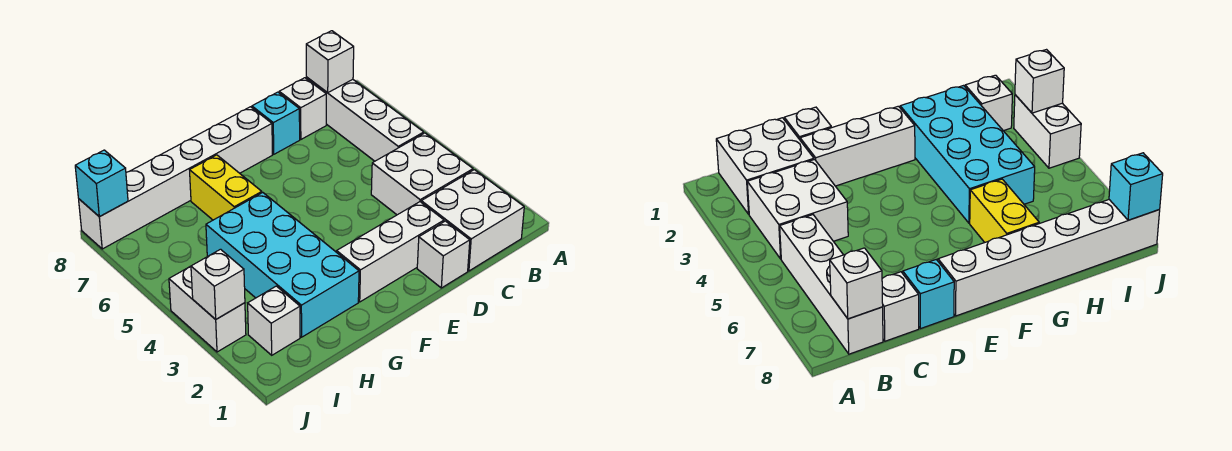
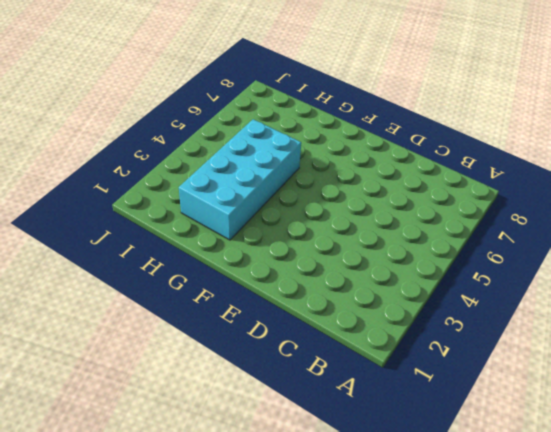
none -> white brick B1:C2 level 1
none -> white brick B3:C4 level 1
none -> white brick B5:B8 level 1

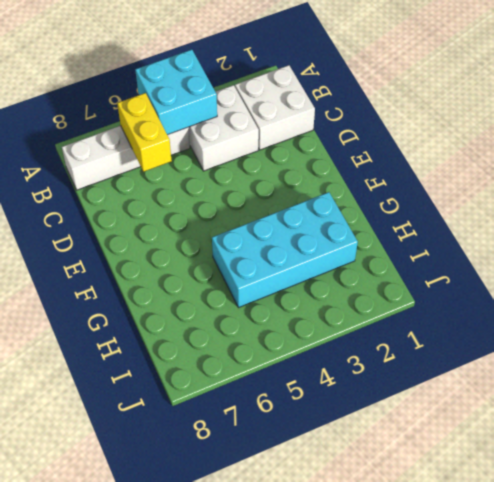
cyan brick A4:B5 level 2 -> none
yellow brick B6:C6 level 2 -> yellow brick G6:G7 level 1
none -> white brick C8 level 1
none -> white brick D1 level 1
none -> white brick D2:F2 level 1

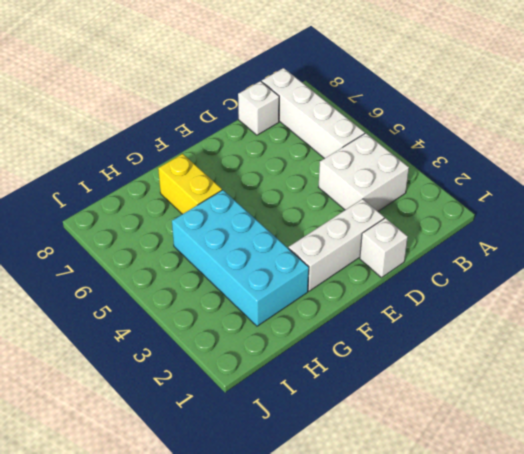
none -> white brick B1:C2 level 1
none -> cyan brick D8 level 1
none -> white brick E8:J8 level 1

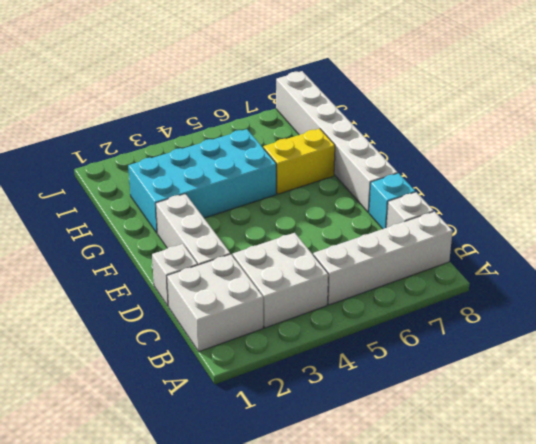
none -> white brick I2 level 1
none -> white brick J3:J4 level 1
none -> white brick B8 level 2

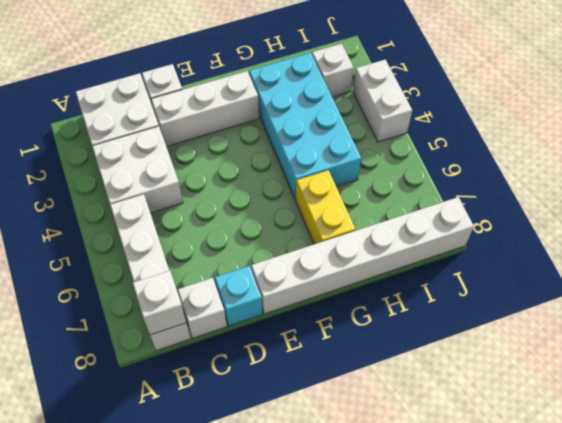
none -> white brick J3 level 2
none -> cyan brick J8 level 2

